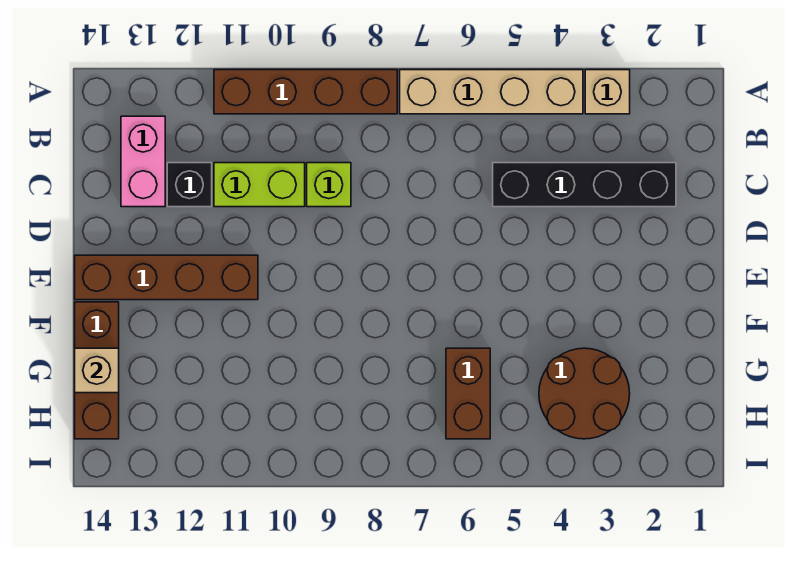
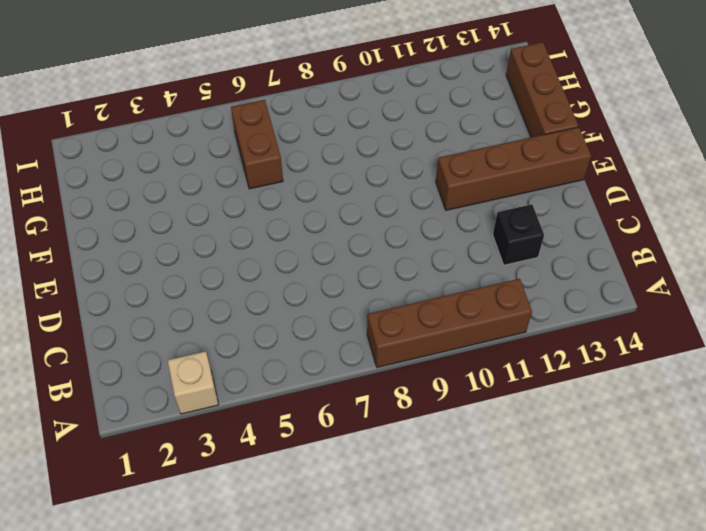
none -> tan brick A4:A7 level 1
none -> pink brick B13:C13 level 1
none -> black brick C2:C5 level 1

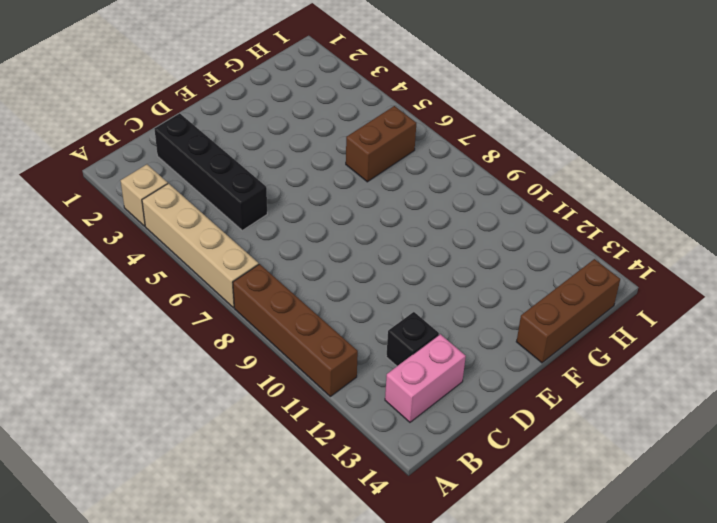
none -> lime brick C9 level 1
none -> lime brick C10:C11 level 1
none -> brown brick E11:E14 level 1

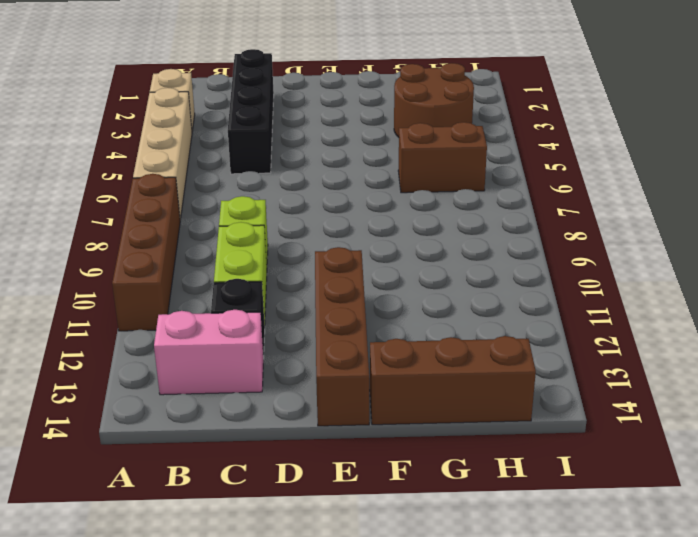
none -> tan brick G14 level 2

